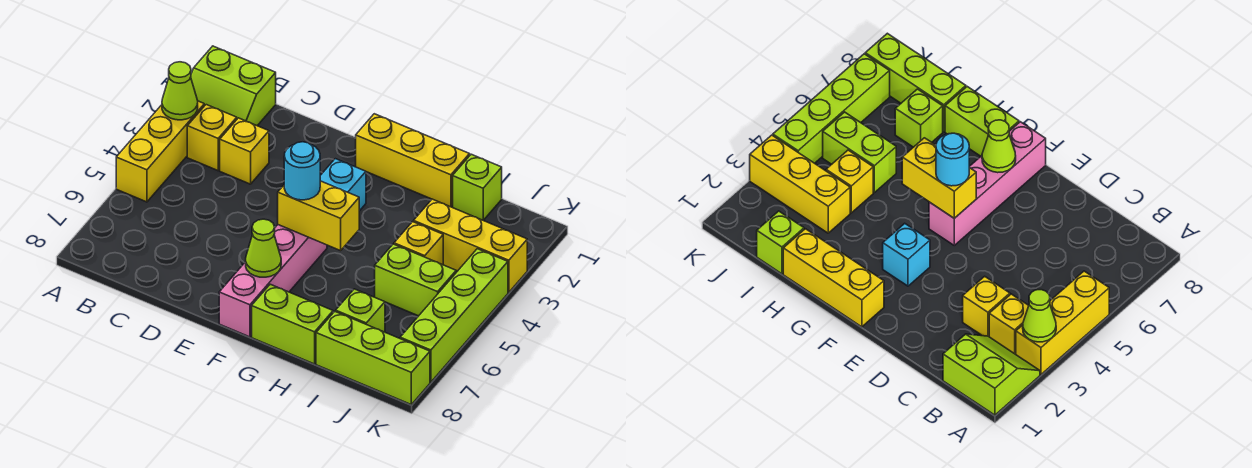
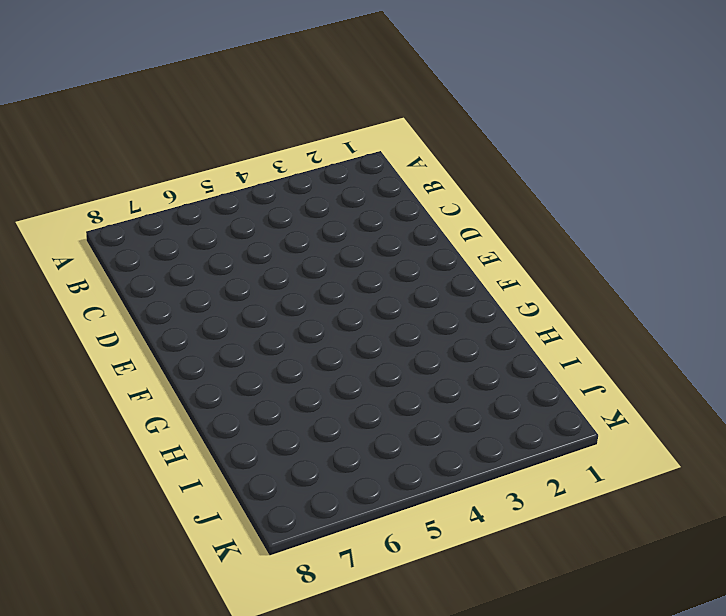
none -> lime slope A1:B2 level 1 top 1
none -> yellow brick A3:A5 level 1
none -> yellow brick B3 level 1

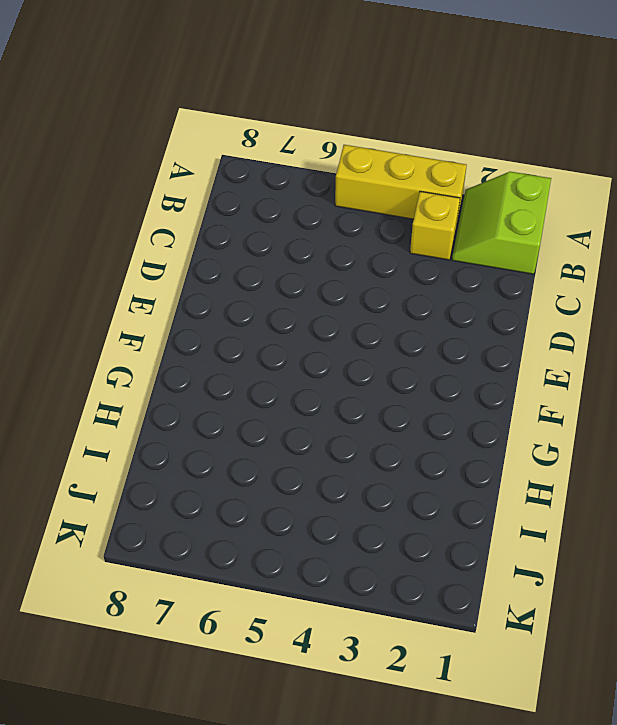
none -> yellow brick C3 level 1
none -> yellow brick F1:H1 level 1
none -> cyan brick F3 level 1

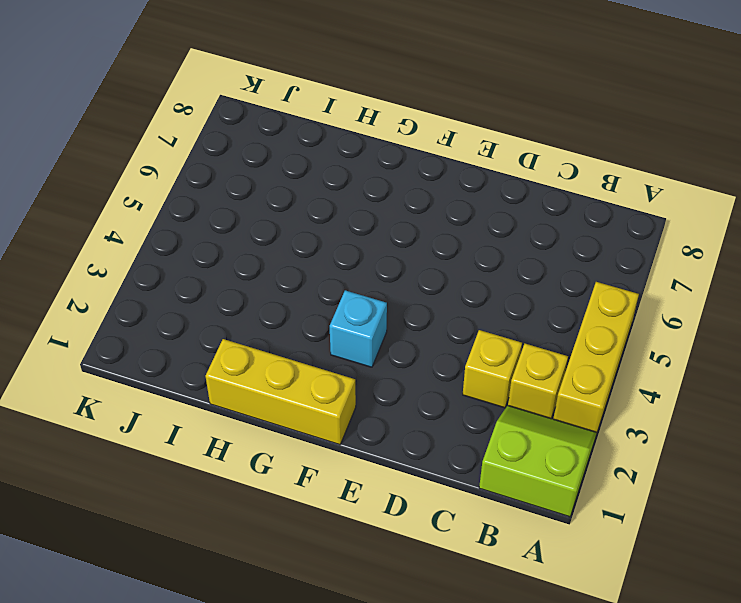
none -> pink brick F5:F8 level 1
none -> lime brick G8:H8 level 1
none -> lime brick I1 level 1

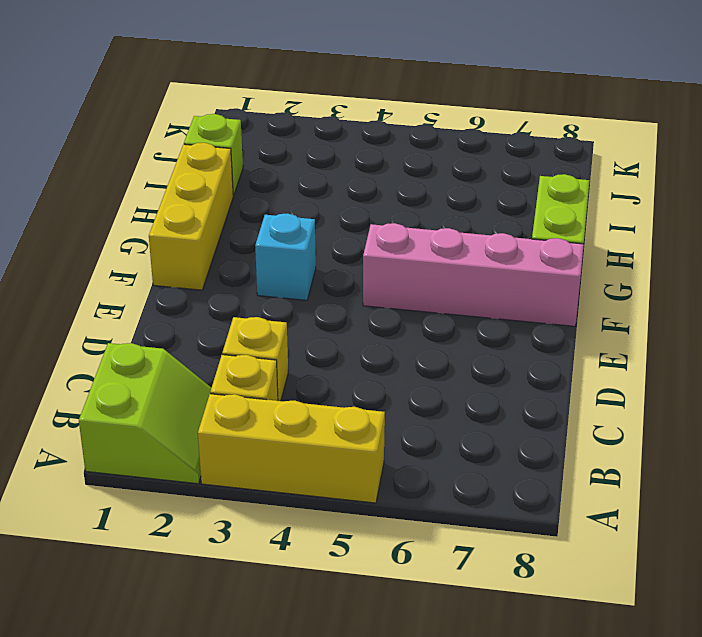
none -> yellow brick I3:K3 level 1
none -> yellow brick I4 level 1
none -> lime brick I5:J5 level 1

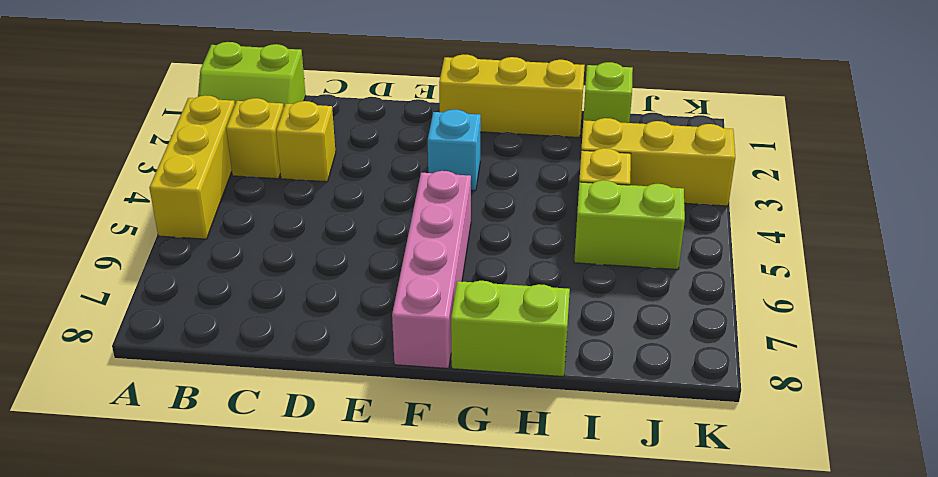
none -> lime brick I7 level 1
none -> lime brick I8:K8 level 1
none -> lime brick K4:K7 level 1

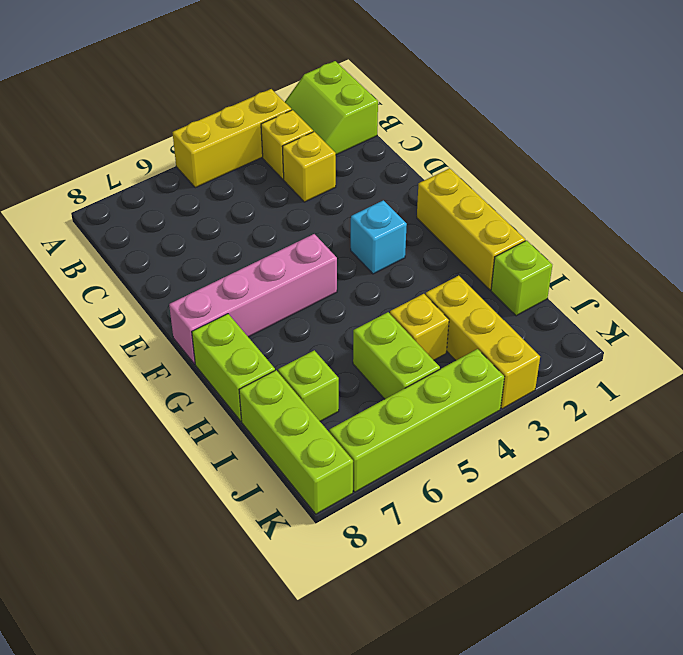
none -> lime cone A3 level 2
none -> yellow brick F5:G5 level 2
none -> lime cone F7 level 2

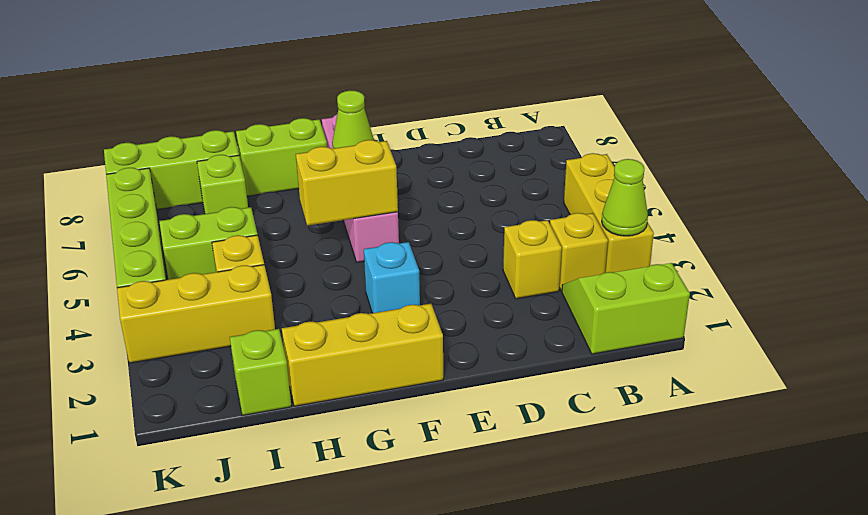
none -> cyan round brick F5 level 3

